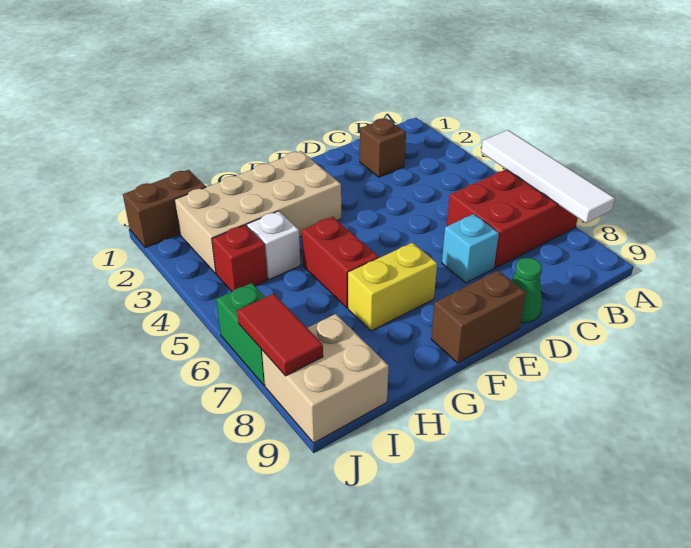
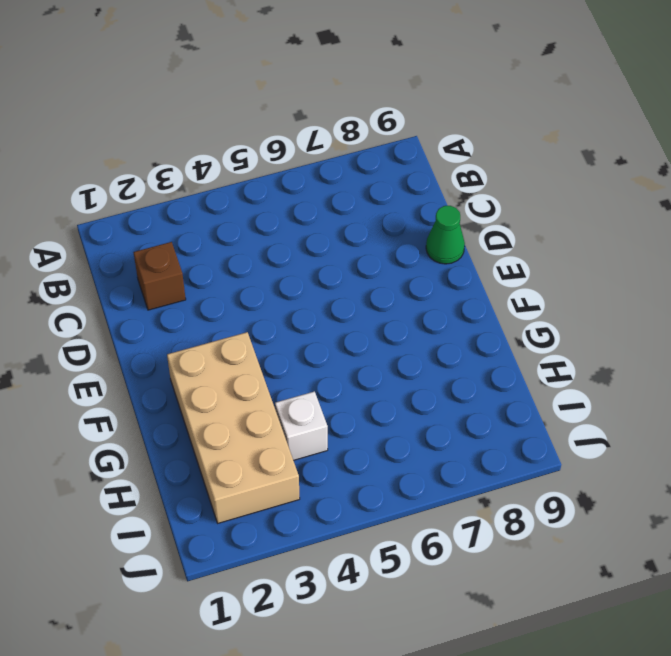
none -> red brick A6:C7 level 1
none -> cyan brick D7 level 1
none -> brown brick E9:F9 level 1

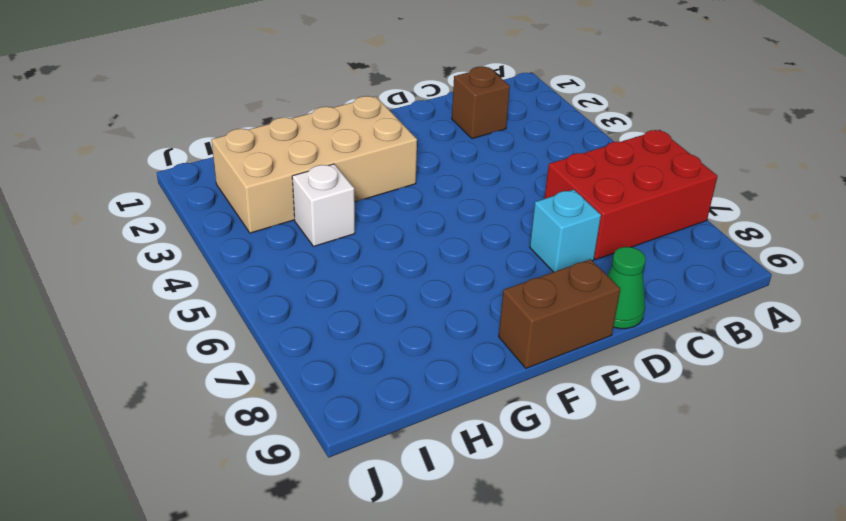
none -> yellow brick F7:G7 level 1
none -> red brick G5:G6 level 1
none -> brown brick I1:J1 level 1

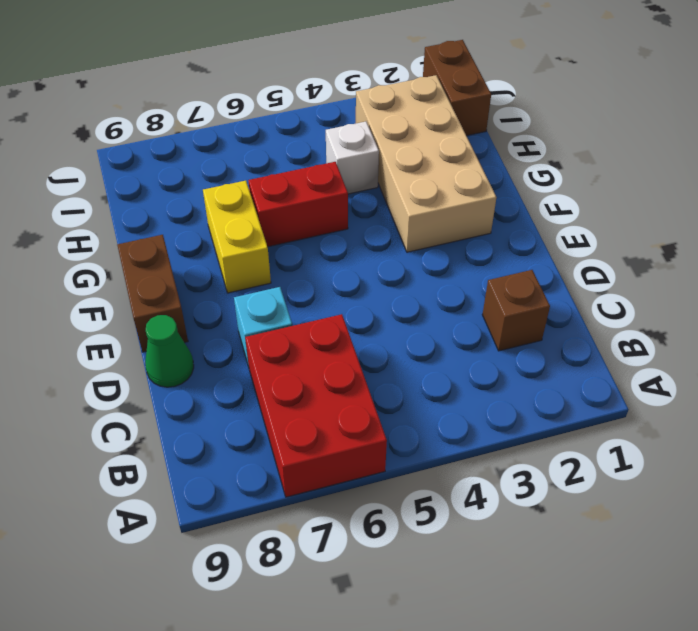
none -> red brick I4 level 1
none -> tan brick I8:J9 level 1
none -> green brick J6:J7 level 1

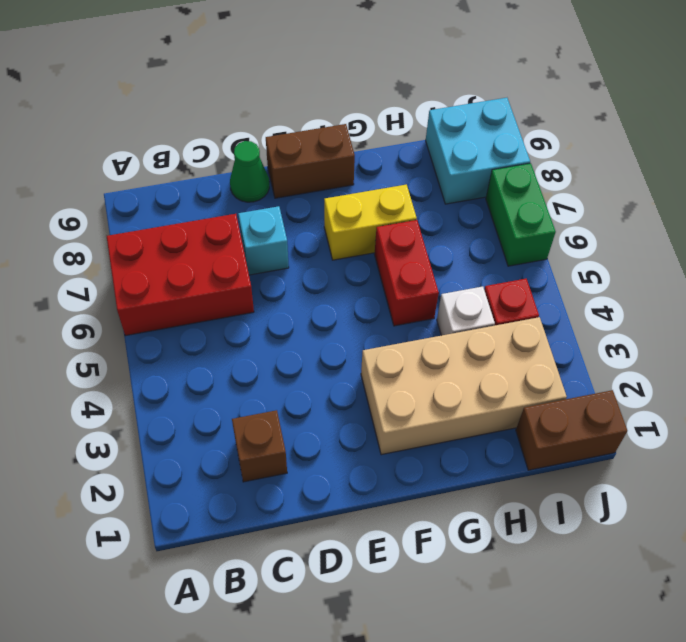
cyan brick I8:J9 level 1 -> tan brick I8:J9 level 1
none -> white tile A5:A8 level 2
none -> red tile J7:J8 level 2

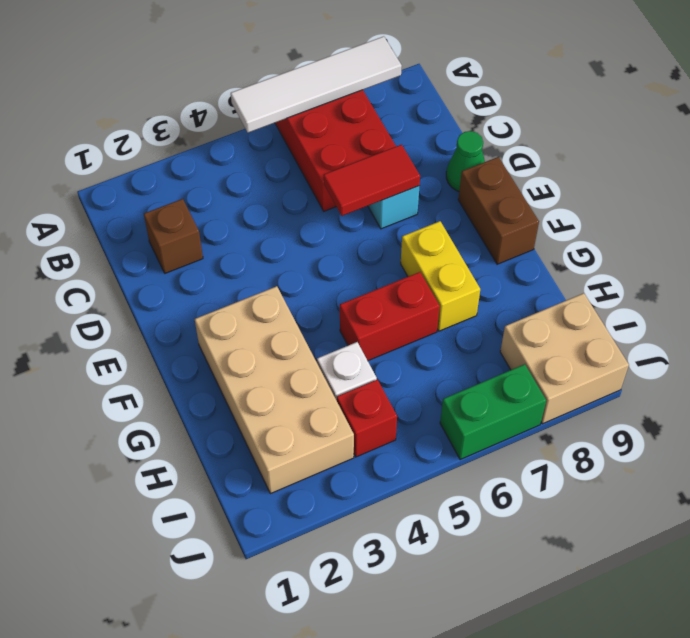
red tile D6:D7 level 2 -> red tile J7:J8 level 2
none -> brown brick I1:J1 level 1

